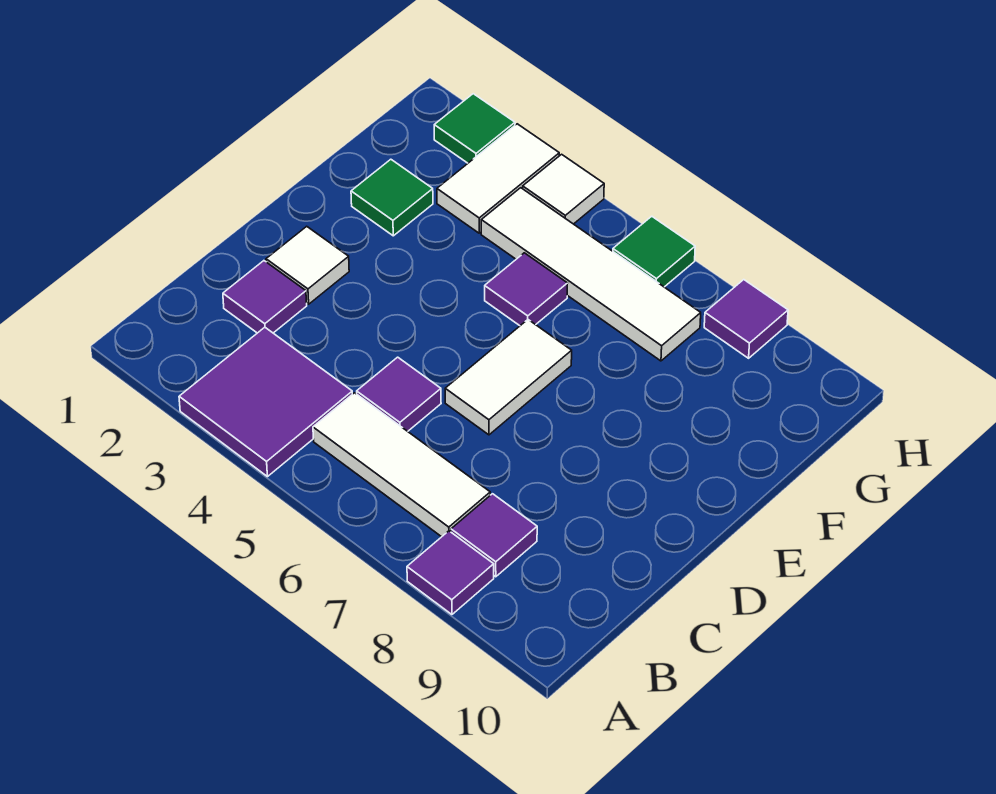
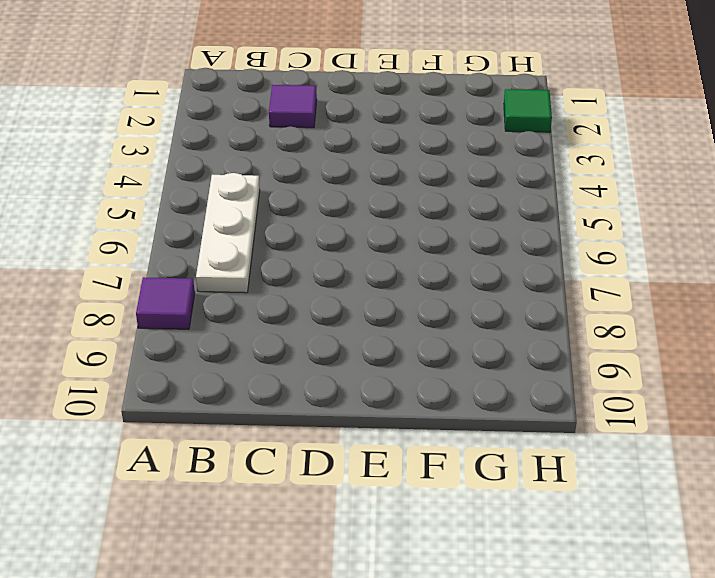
white plate B5:B7 level 1 -> white tile B5:B7 level 1
none -> purple tile A3:B4 level 1
none -> purple tile B8 level 1
none -> purple tile C5 level 1

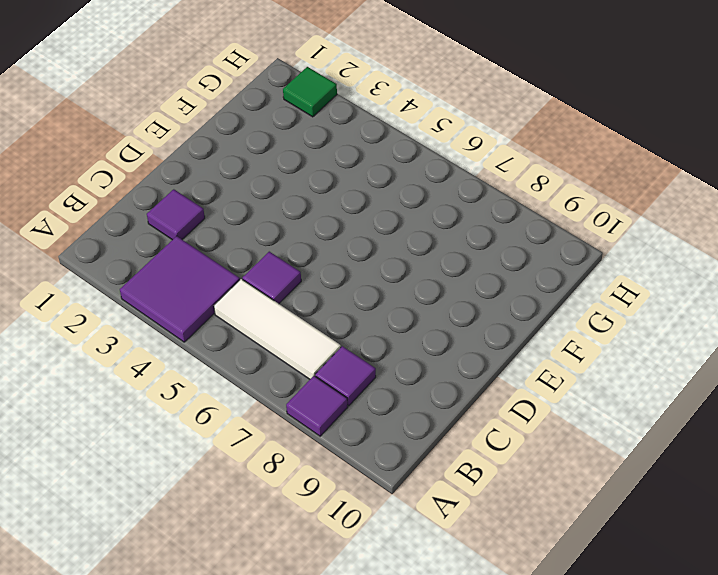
none -> white tile D2 level 1
none -> white tile D6:E6 level 1
none -> green tile F2 level 1

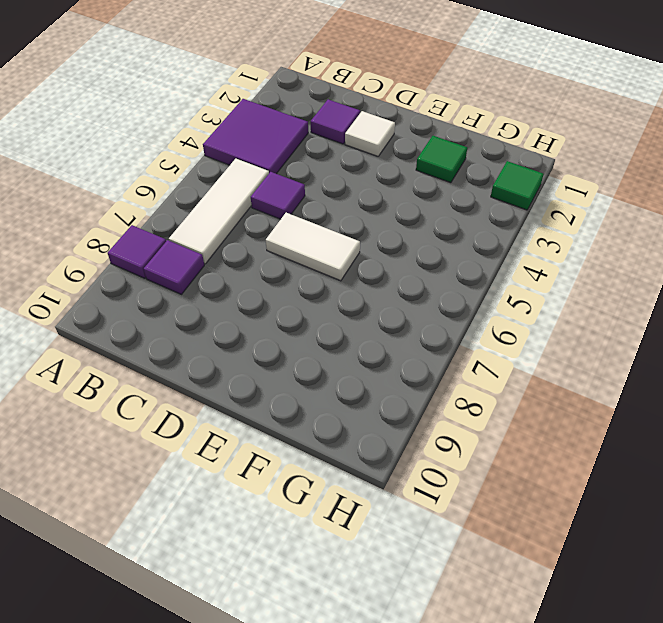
none -> purple tile F5 level 1
none -> white tile G3:H3 level 1
none -> white tile G4:G7 level 1

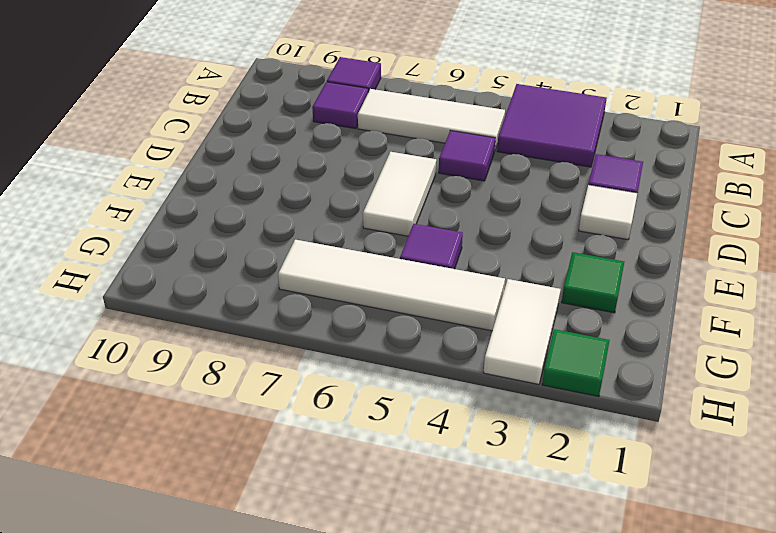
none -> white tile H4 level 1
none -> green tile H6 level 1
none -> purple tile H8 level 1

